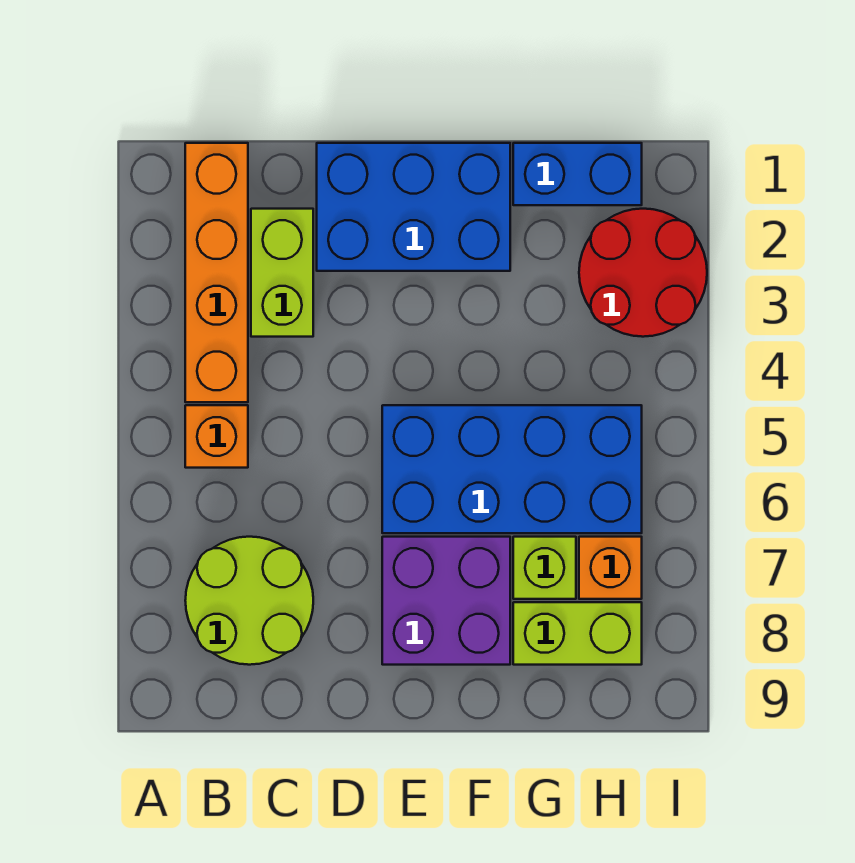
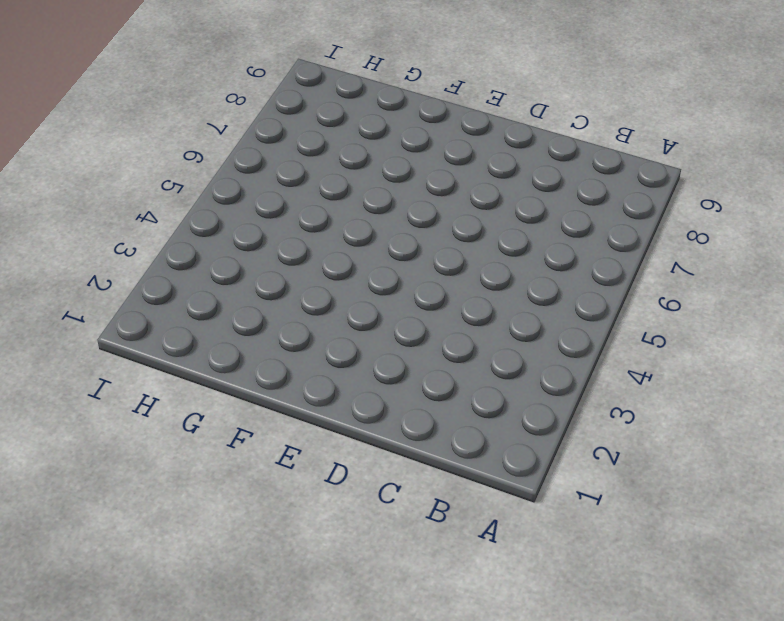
none -> orange brick B1:B4 level 1
none -> orange brick B5 level 1
none -> lime round brick B7:C8 level 1

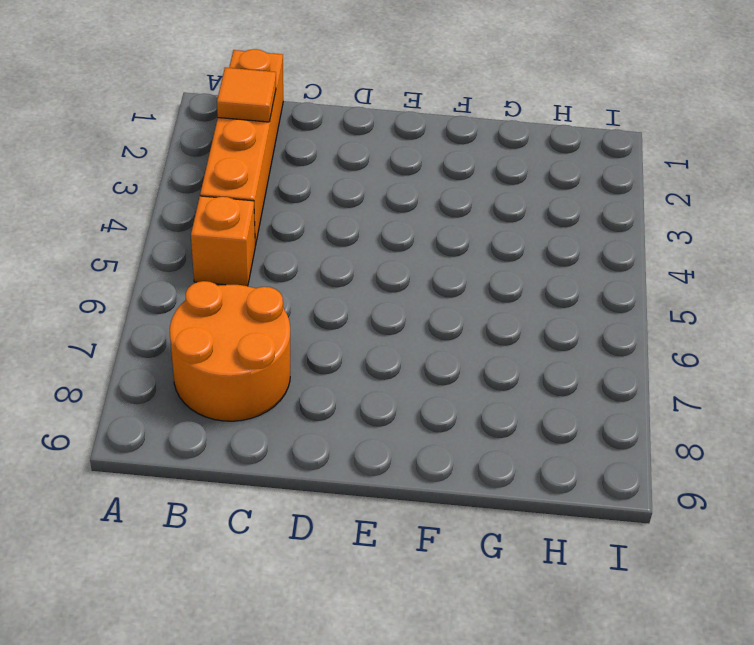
orange tile B2 level 2 -> none
orange round brick B7:C8 level 1 -> lime round brick B7:C8 level 1
none -> lime brick C2:C3 level 1
none -> blue brick D1:F2 level 1
none -> blue brick E5:H6 level 1

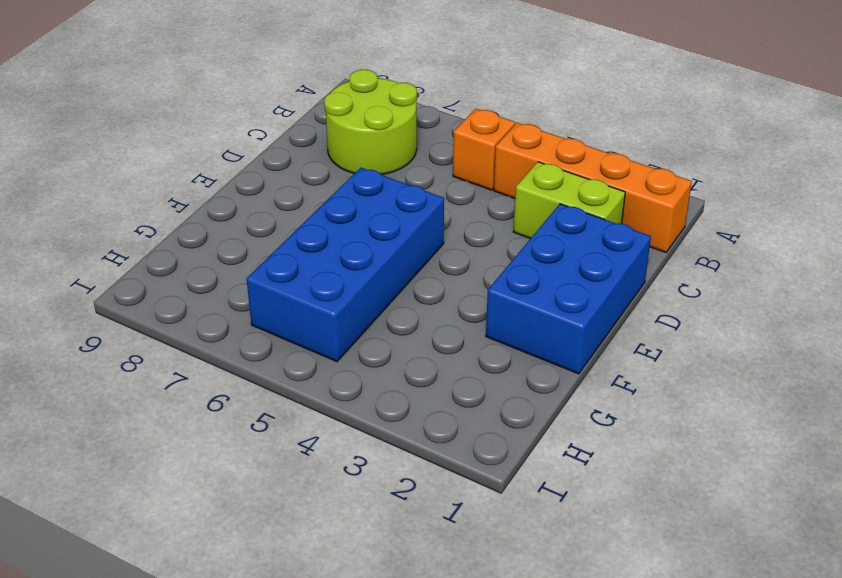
none -> purple brick E7:F8 level 1
none -> blue brick G1:H1 level 1
none -> lime brick G7 level 1

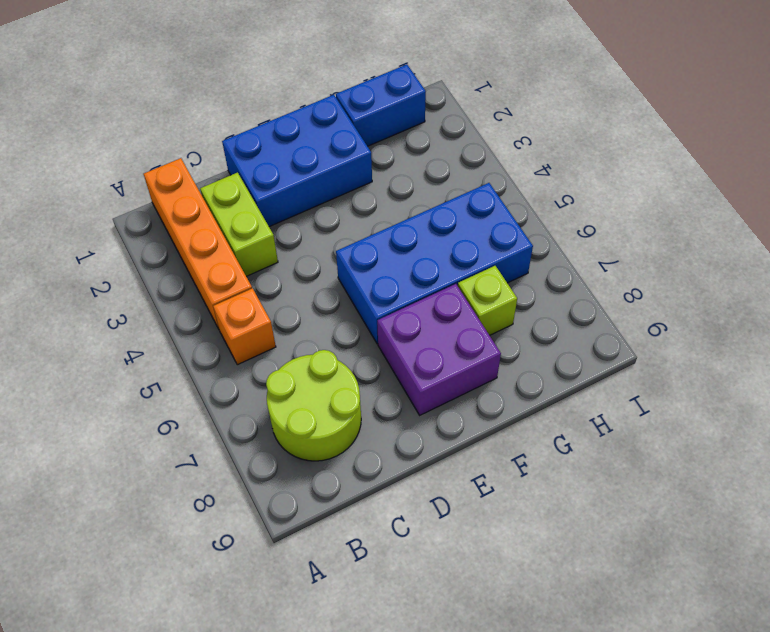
none -> lime brick G8:H8 level 1
none -> red round brick H2:I3 level 1
none -> orange brick H7 level 1

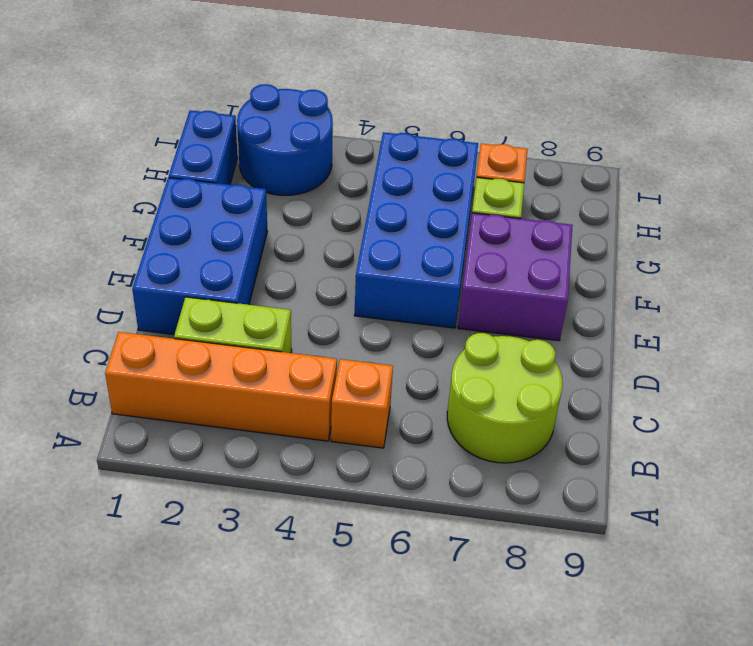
blue round brick H2:I3 level 1 -> red round brick H2:I3 level 1
none -> lime brick G8:H8 level 1

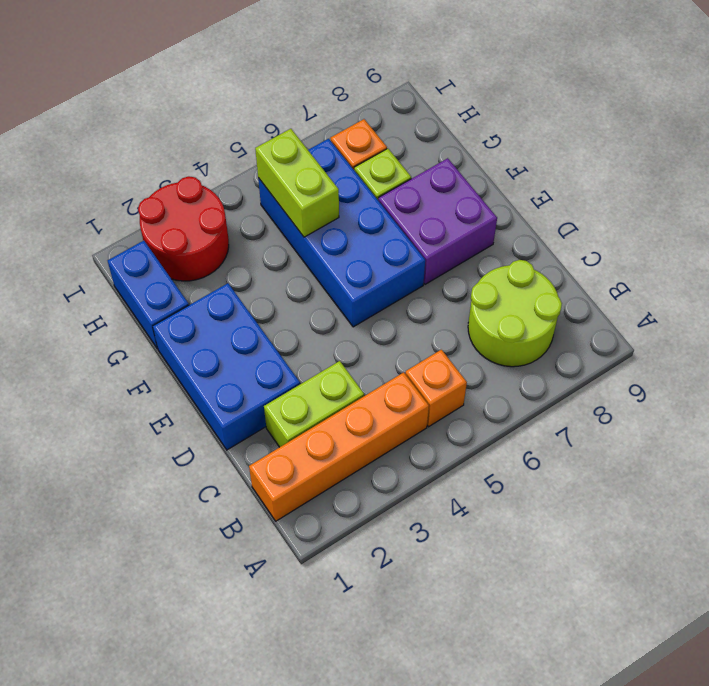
lime brick G5:H5 level 2 -> lime brick G8:H8 level 1

